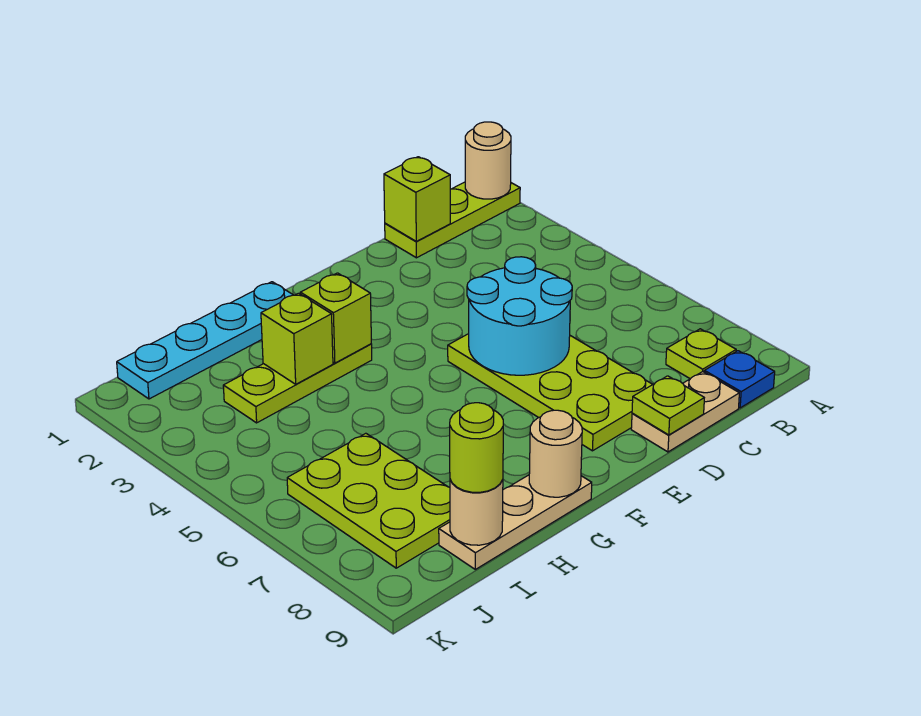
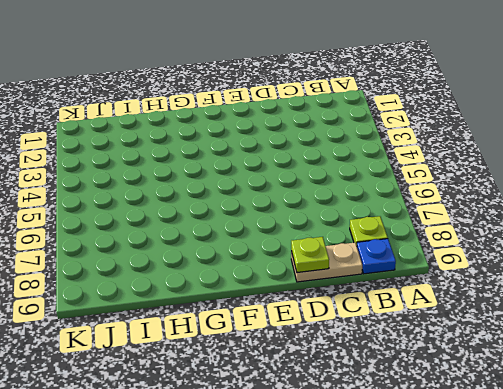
none -> lime plate A1:C1 level 1
none -> lime plate D5:E8 level 1
none -> cyan plate G1:J1 level 1

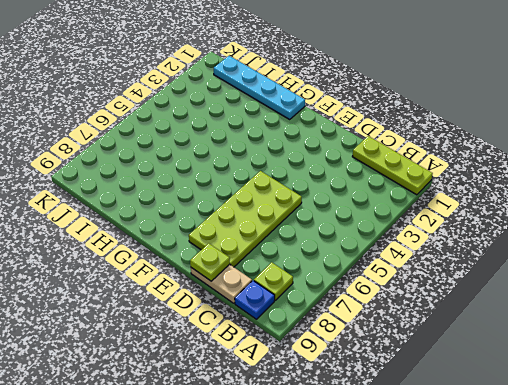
none -> lime plate G3:I3 level 1
none -> tan plate G9:I9 level 1
none -> lime plate I6:J8 level 1

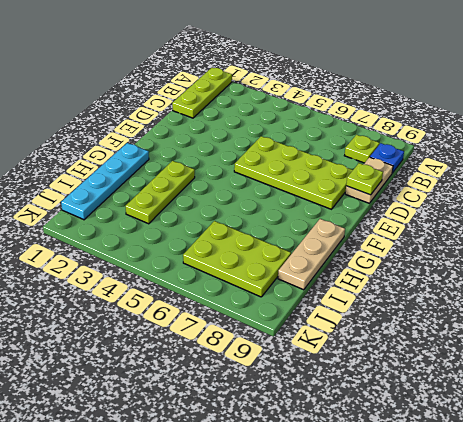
none -> tan round brick A1 level 2
none -> lime brick C1 level 2
none -> cyan round brick D5:E6 level 2

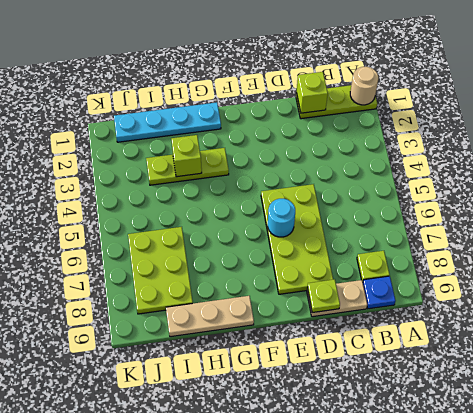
cyan round brick E6 level 2 -> cyan round brick D5:E6 level 2
none -> lime brick G3 level 2
none -> tan round brick G9 level 2
none -> tan round brick I9 level 2

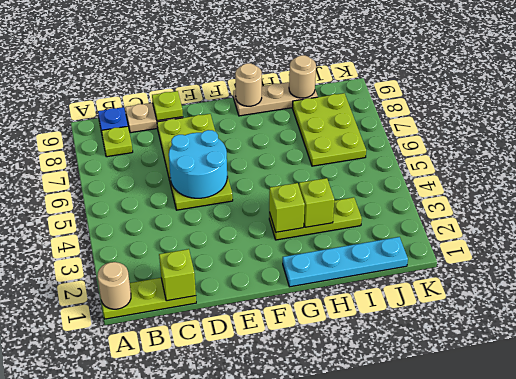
none -> lime round brick I9 level 3

